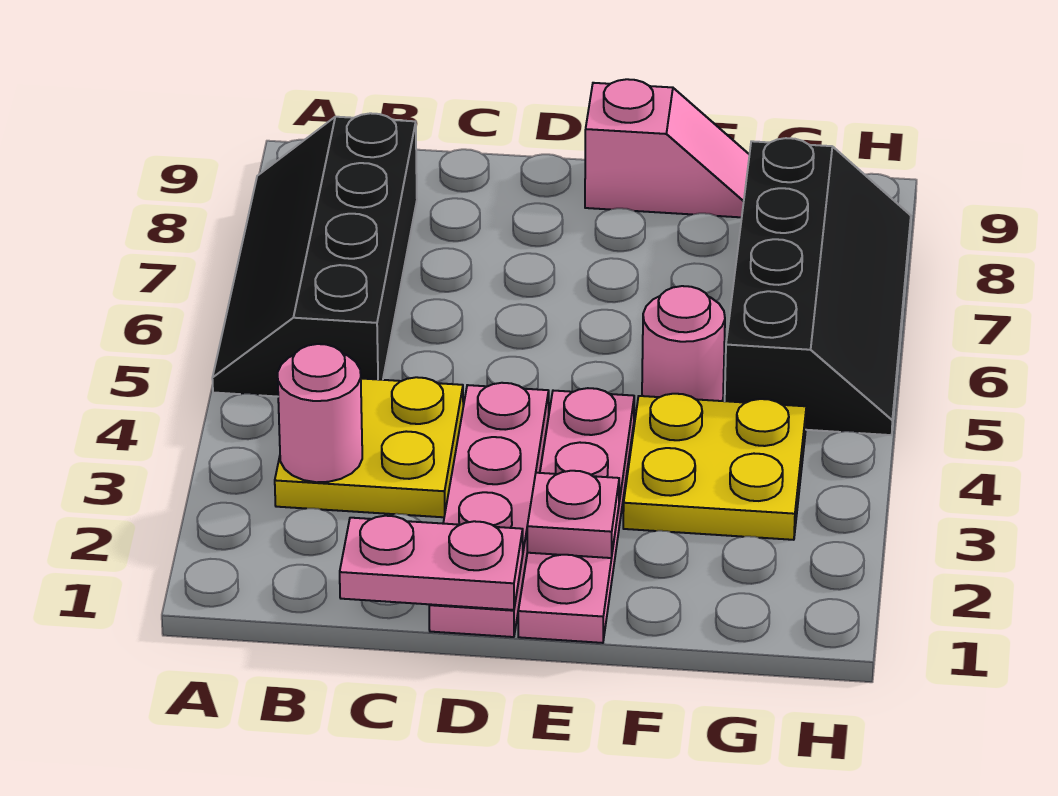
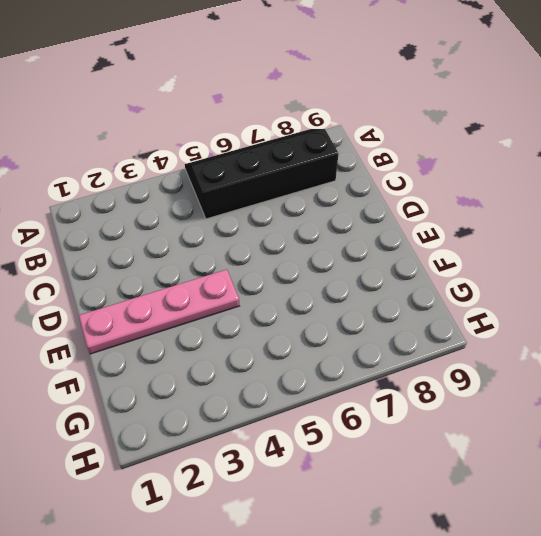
none -> yellow plate B3:C4 level 1
none -> pink plate D1:D4 level 1

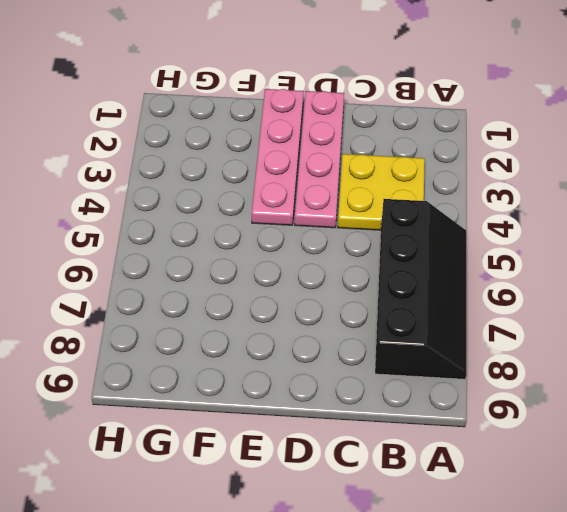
none -> pink slope E9:F9 level 1 top E
none -> yellow plate F3:G4 level 1

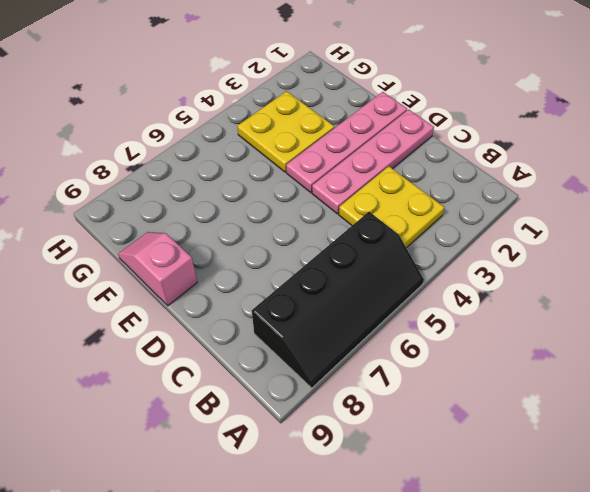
none -> pink round brick F5 level 1
none -> black slope G5:H8 level 1 top G

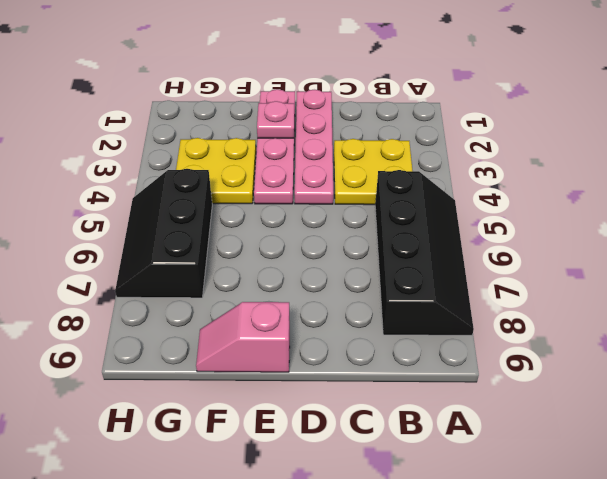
black slope G5:H7 level 1 top G -> black slope G5:H8 level 1 top G
none -> pink round brick F5 level 1
none -> pink round brick B3 level 2

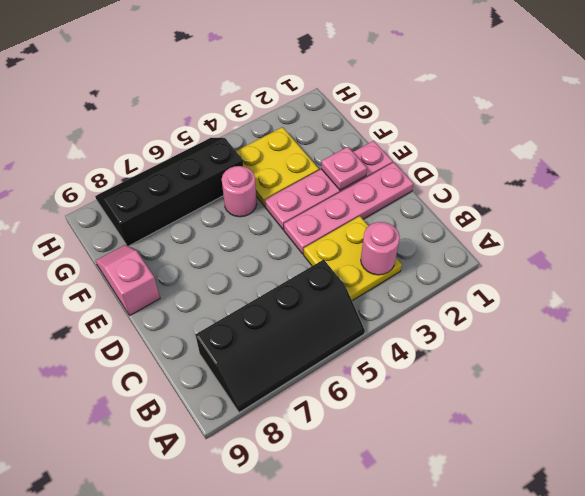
none -> pink plate C1:D1 level 2

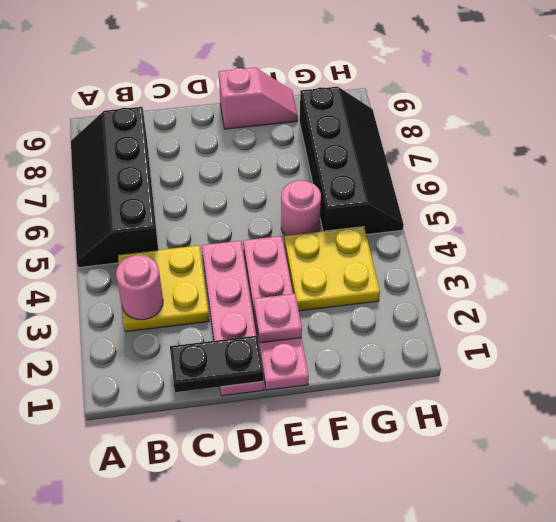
black plate C1:D1 level 2 -> pink plate C1:D1 level 2

